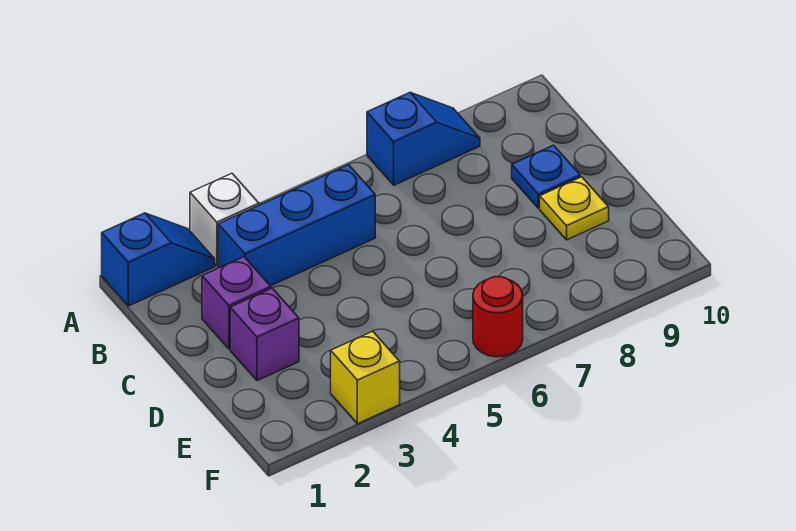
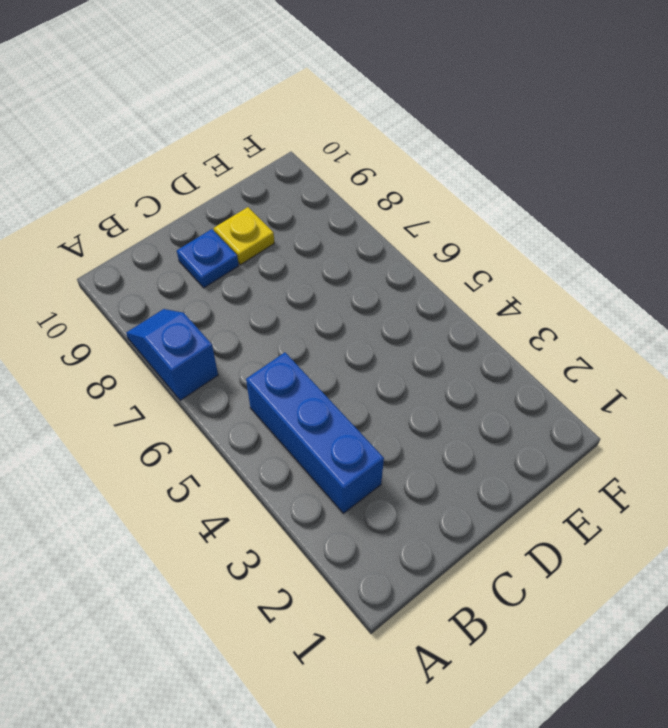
none -> blue slope A1:A2 level 1 top 1
none -> white brick A3 level 1

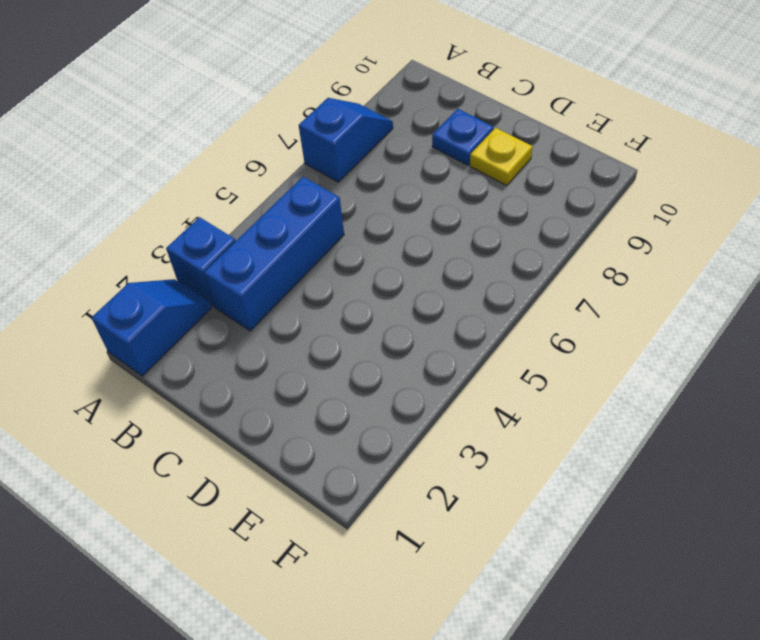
blue brick A3 level 1 -> white brick A3 level 1
none -> purple brick C2 level 1
none -> purple brick D2 level 1

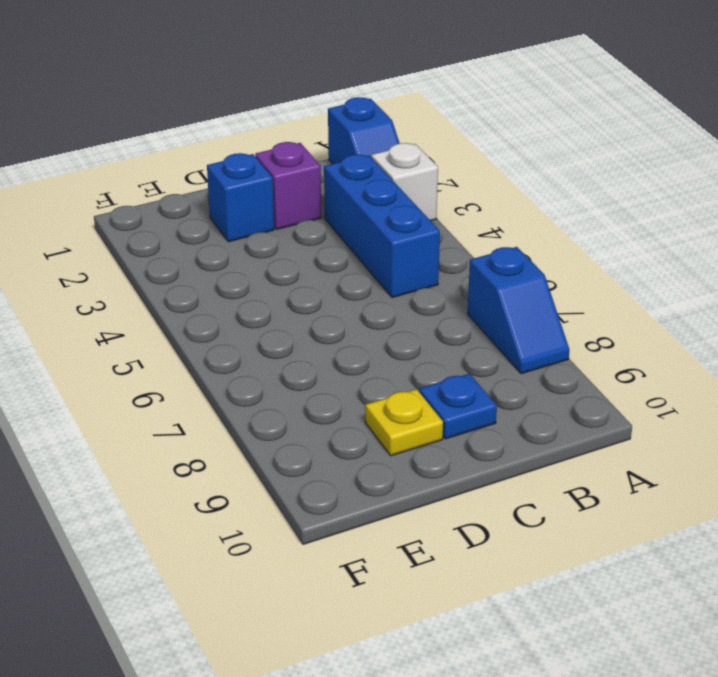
blue brick D2 level 1 -> purple brick D2 level 1
none -> yellow brick F3 level 1
none -> red round brick F6 level 1

